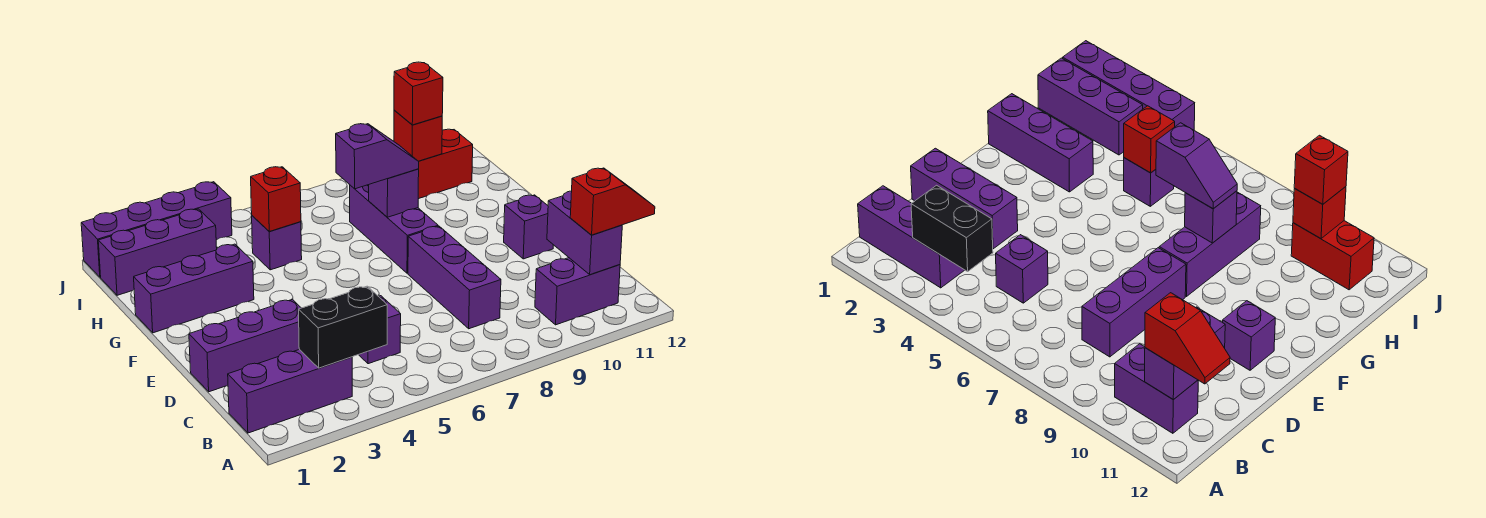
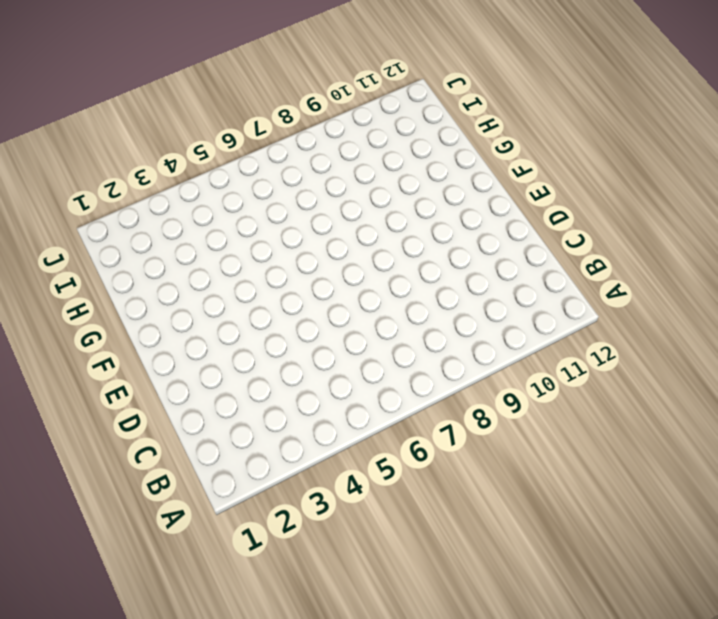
none -> purple brick B1:B3 level 1
none -> purple brick B10:B11 level 1
none -> purple brick C5 level 1

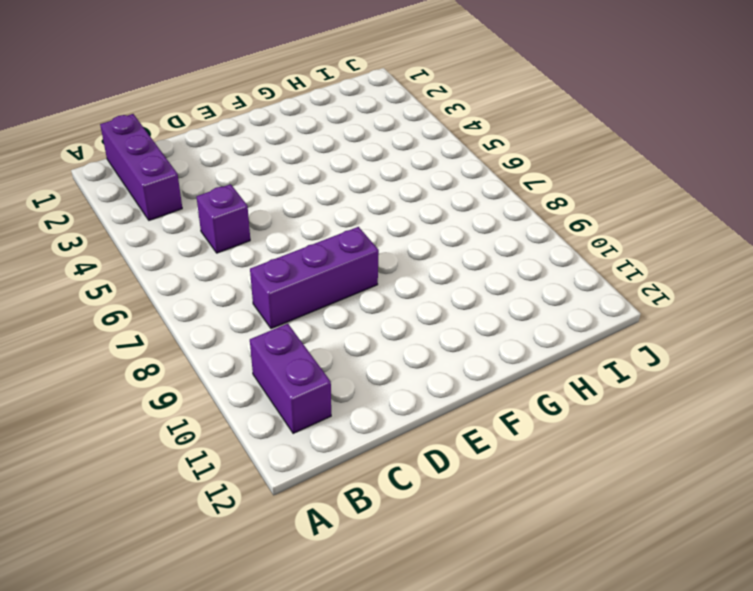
none -> purple brick D1:D3 level 1
none -> purple brick E11 level 1
none -> purple brick F8:H8 level 1

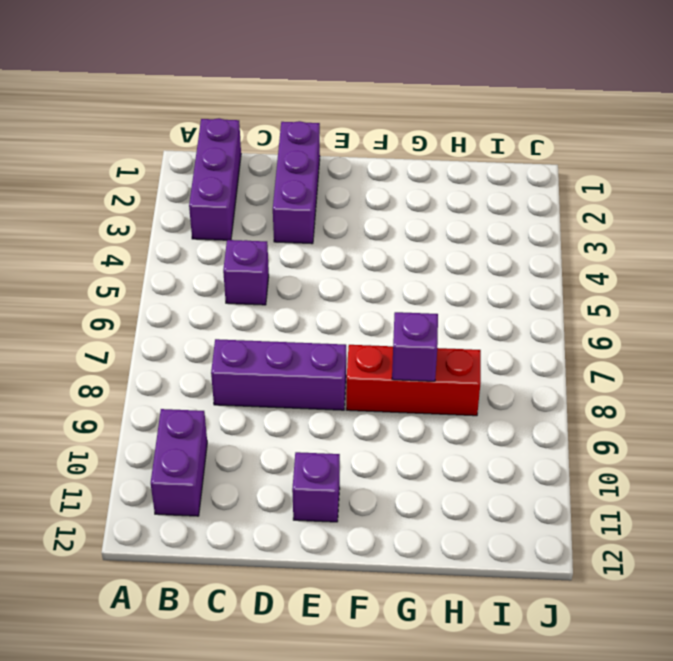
red brick F8:H8 level 1 -> purple brick F8:H8 level 1
none -> purple brick G1:G3 level 1
none -> purple brick H5 level 1
none -> purple brick I1:I3 level 1

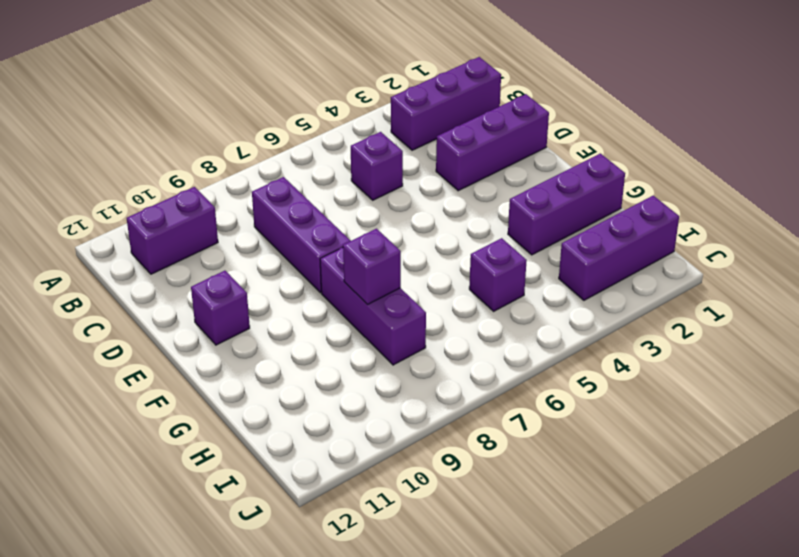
none -> red brick I10:I11 level 1
none -> purple brick J1:J4 level 1
none -> black brick B3:B4 level 2

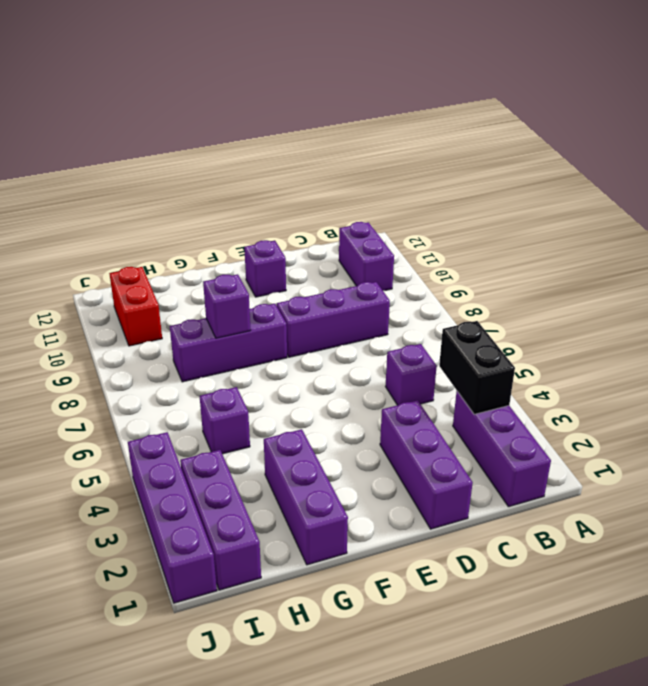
none -> purple brick B11:C11 level 2
none -> red brick H5 level 2
none -> red brick I10 level 2

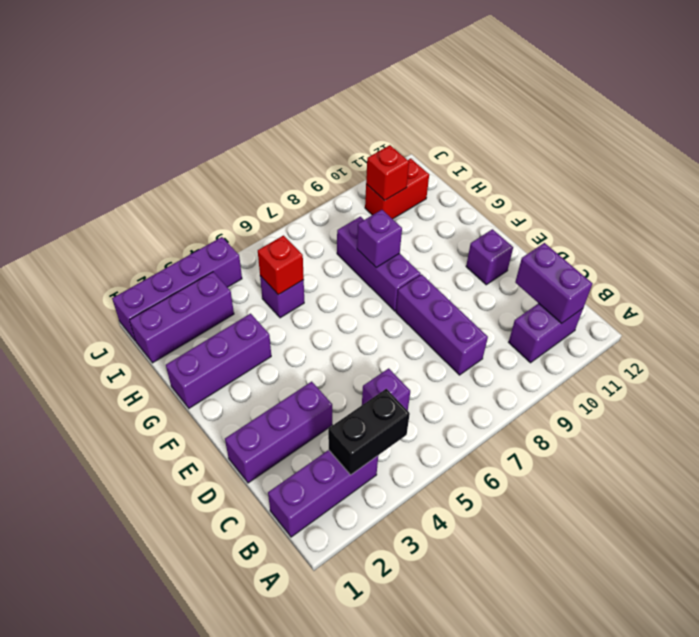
none -> red slope B11:B12 level 3 top 11
none -> purple slope G7:G8 level 3 top 7
none -> red brick I10 level 3

